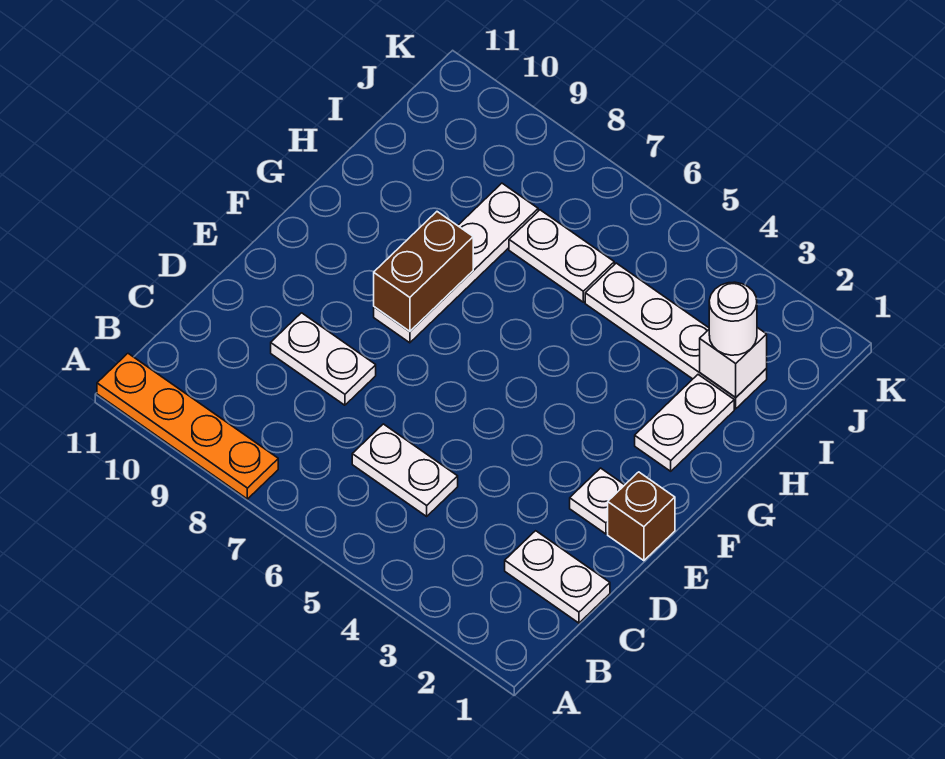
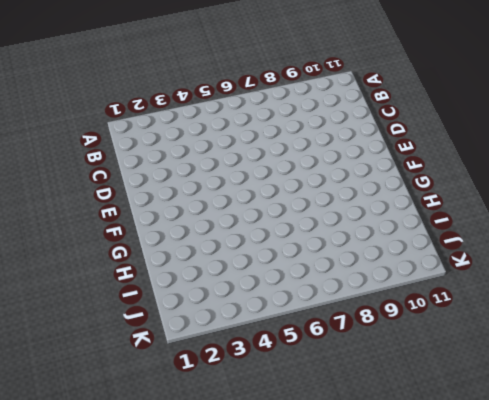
none -> orange plate A8:A11 level 1
none -> white plate C1:C2 level 1
none -> white plate C5:C6 level 1

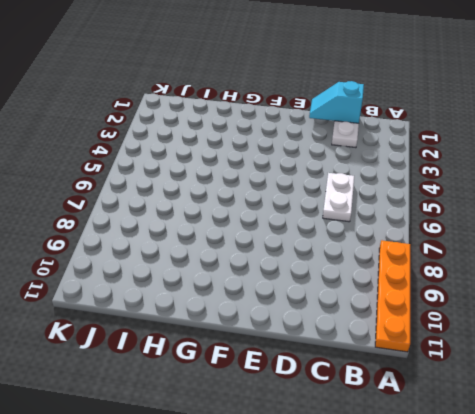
cyan slope C1:D1 level 2 top C -> none
none -> white plate D8:D9 level 1
none -> brown brick E1 level 1
none -> white plate E2 level 1

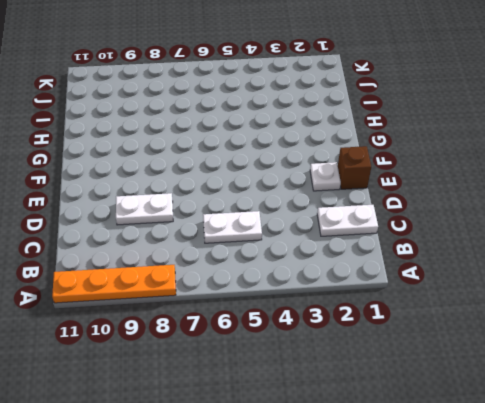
none -> white plate F8:I8 level 1
none -> white plate G2:H2 level 1
none -> white plate I2:I5 level 1

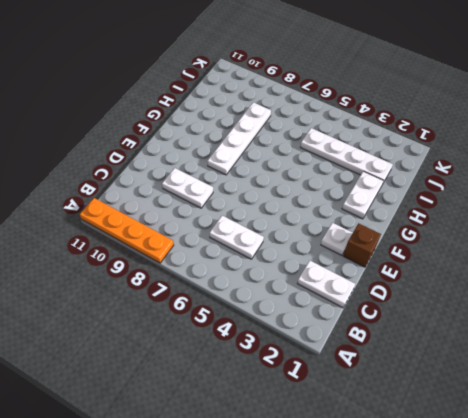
none -> white plate I6:I7 level 1
none -> brown brick F8:G8 level 2
none -> white brick I2 level 2

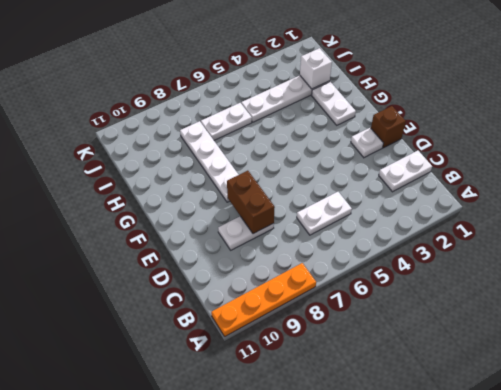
brown brick D8:E8 level 2 -> brown brick F8:G8 level 2
none -> white round brick I2 level 3

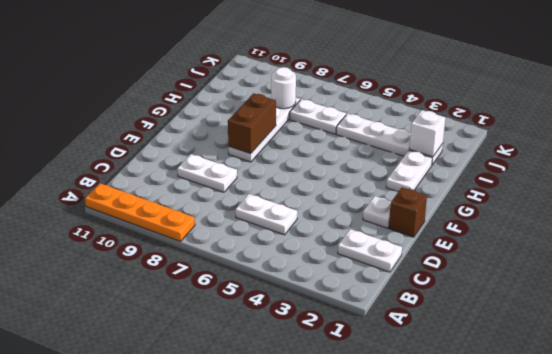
white round brick I8 level 2 -> white round brick I2 level 3

